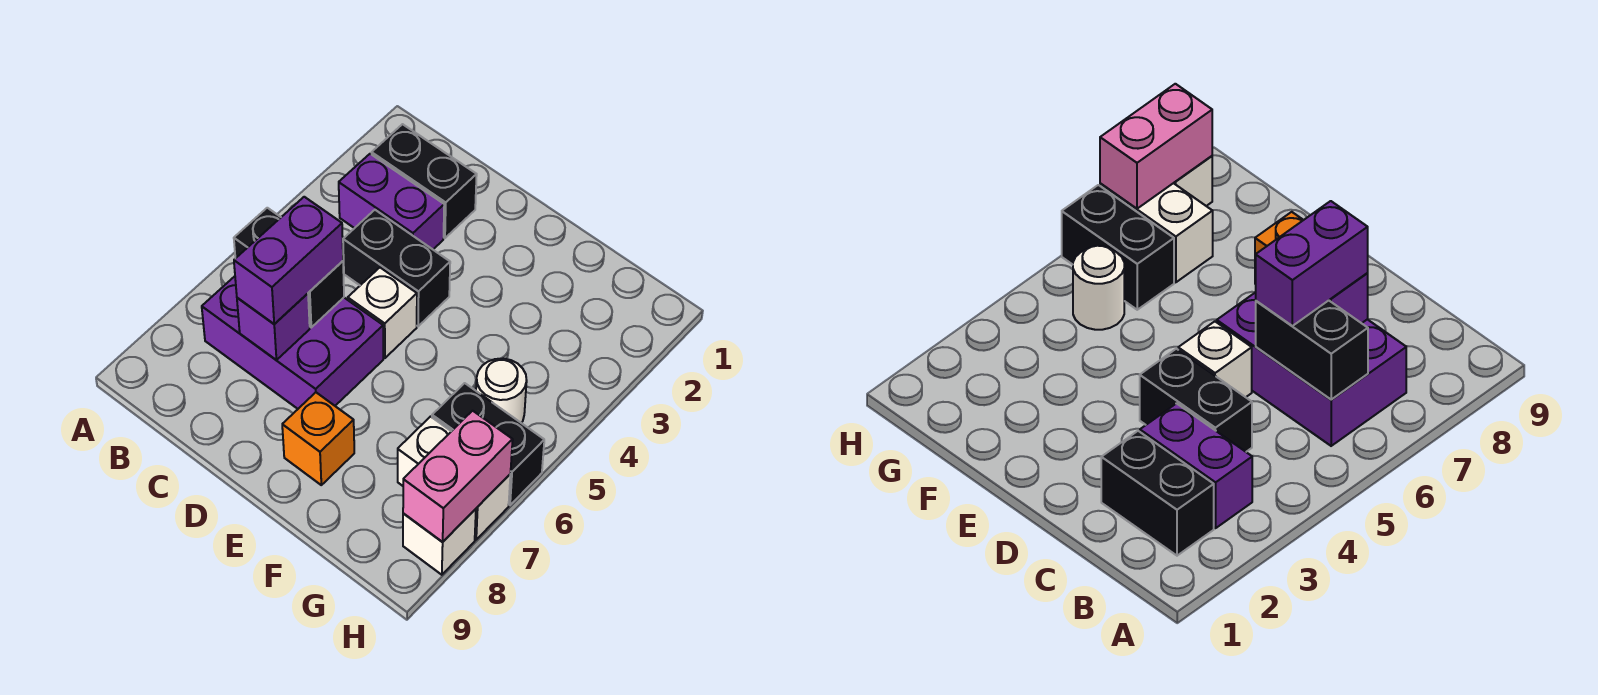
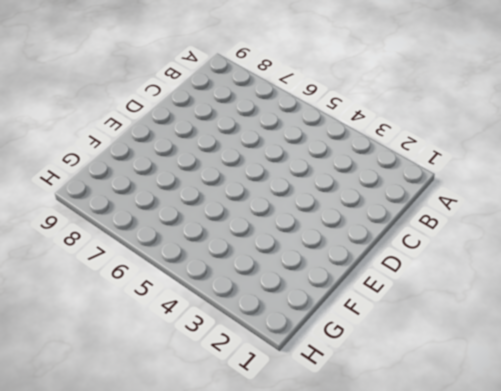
none -> black brick B2:C2 level 1
none -> purple brick B3:C3 level 1
none -> purple brick B6:D7 level 1

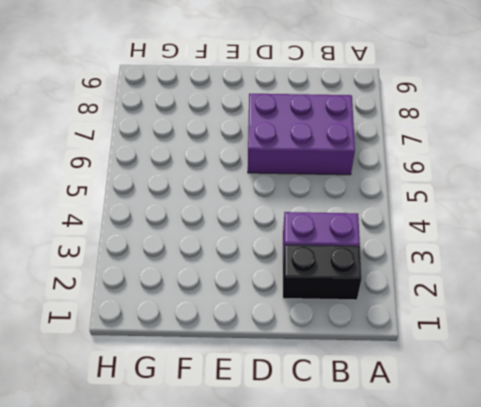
none -> black brick C4:D4 level 1
none -> white brick D5 level 1
none -> orange brick E8 level 1

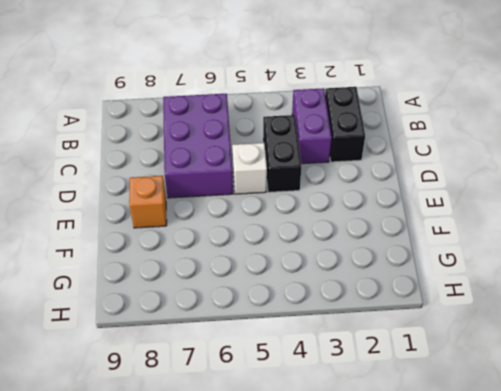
none -> white round brick G5 level 1
none -> black brick G6:H6 level 1
none -> white brick G7:H7 level 1

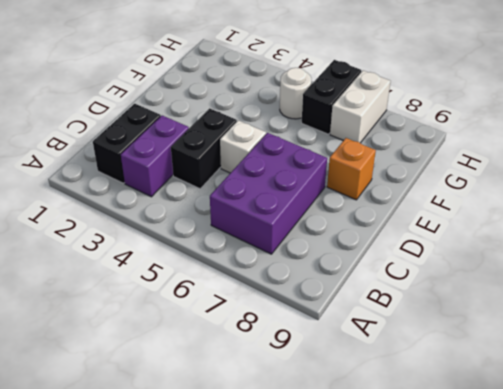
none -> white brick H8 level 1
none -> black brick B6:C6 level 2
none -> purple brick C7 level 2

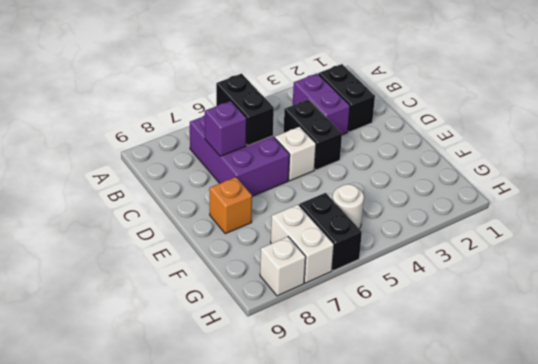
none -> pink brick H7:H8 level 2
none -> purple brick C6:C7 level 3

